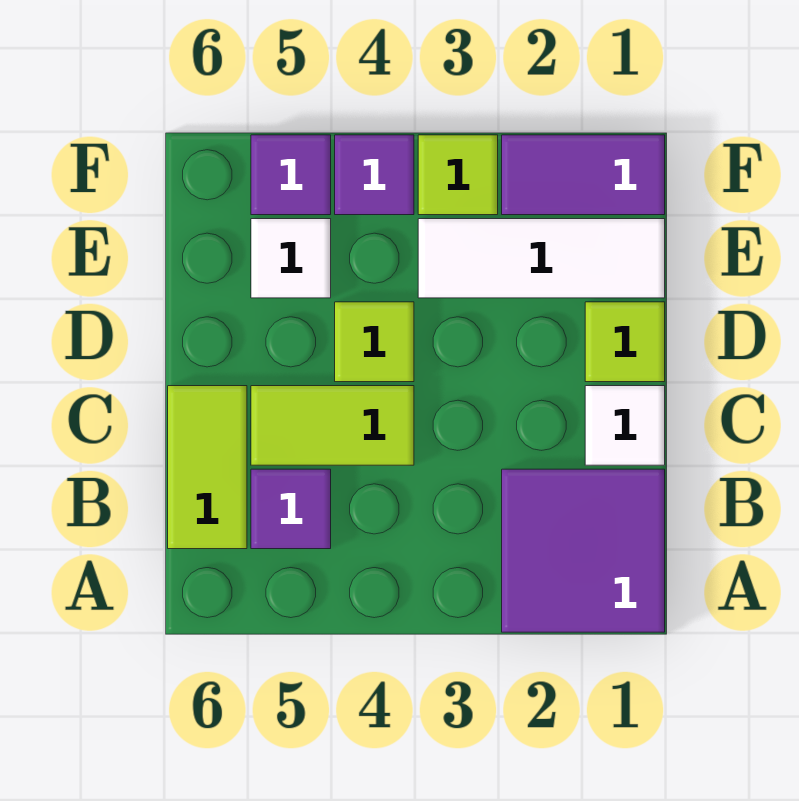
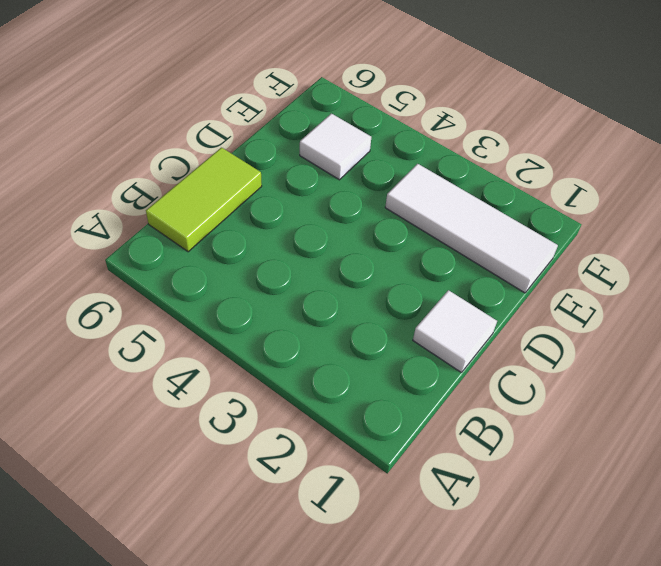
none -> purple tile A1:B2 level 1
none -> purple tile B5 level 1
none -> lime tile C4:C5 level 1

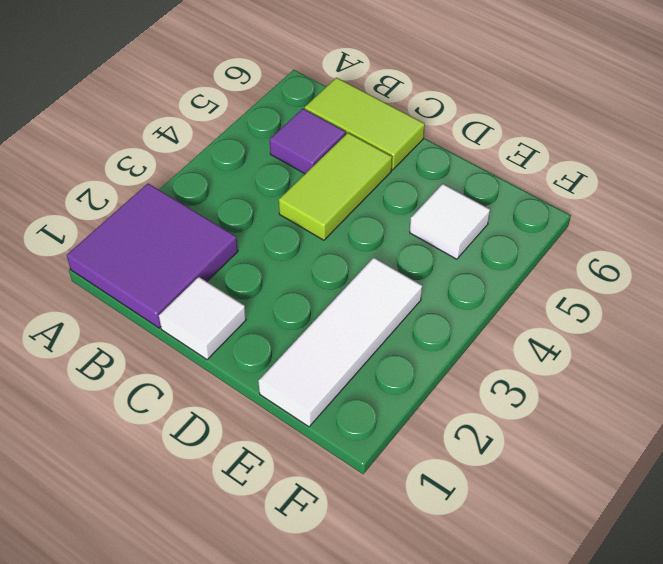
none -> lime tile D1 level 1
none -> lime tile D4 level 1
none -> purple tile F1:F2 level 1

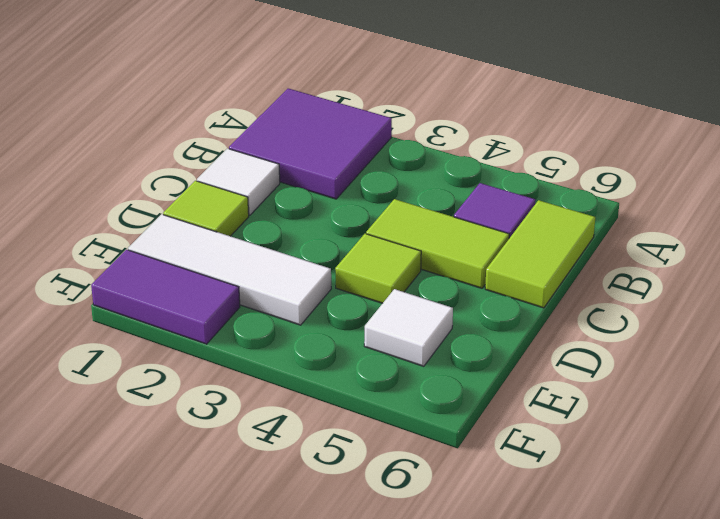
none -> lime tile F3 level 1
none -> purple tile F4 level 1
none -> purple tile F5 level 1

